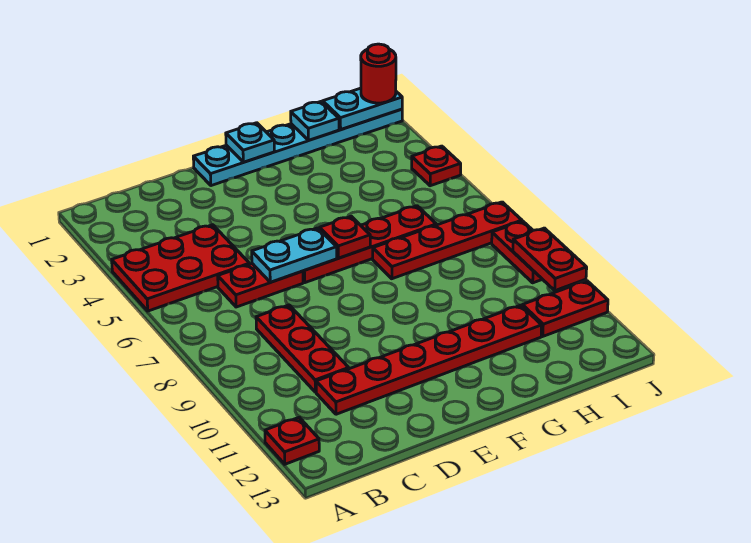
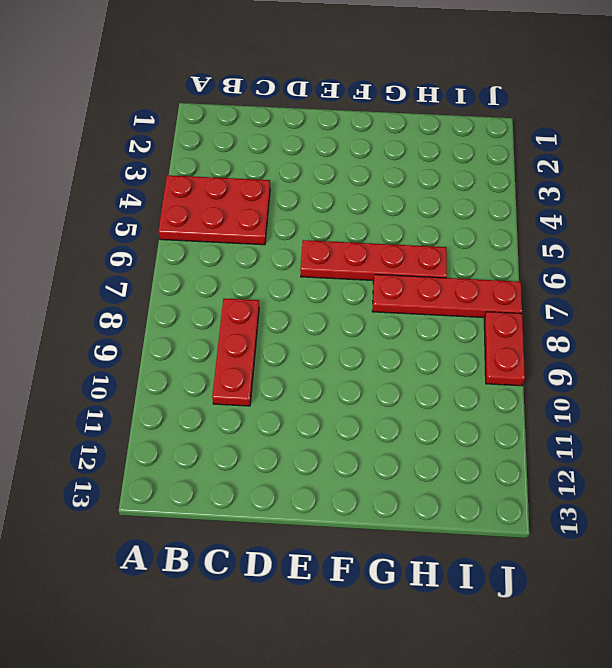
none -> red plate A12 level 1
none -> red plate C6:D6 level 1
none -> red plate C11:H11 level 1

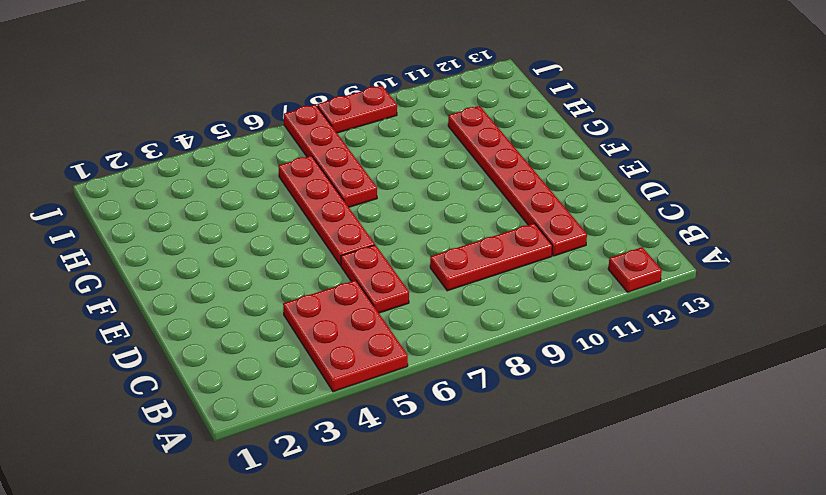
none -> cyan plate E1:J1 level 1
none -> red plate I11:J11 level 1
none -> red plate J4 level 1

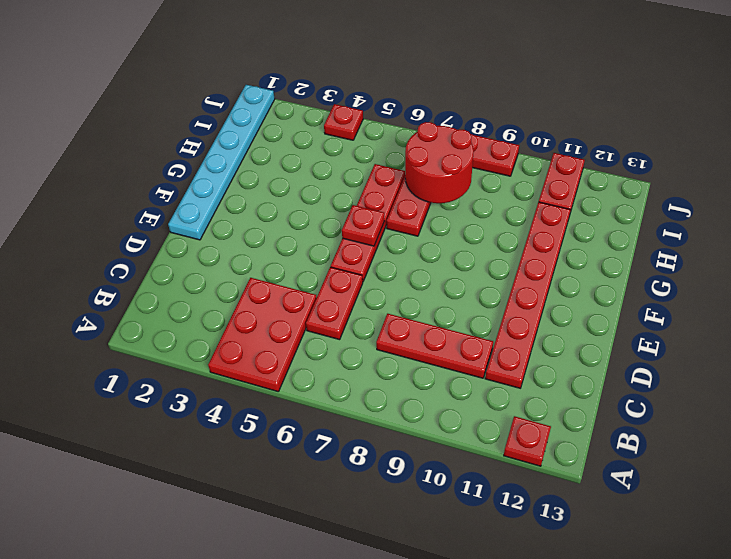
red round brick H7:I8 level 2 -> none
none -> cyan plate D6:E6 level 2
none -> cyan plate F1 level 2
none -> cyan plate H1 level 2

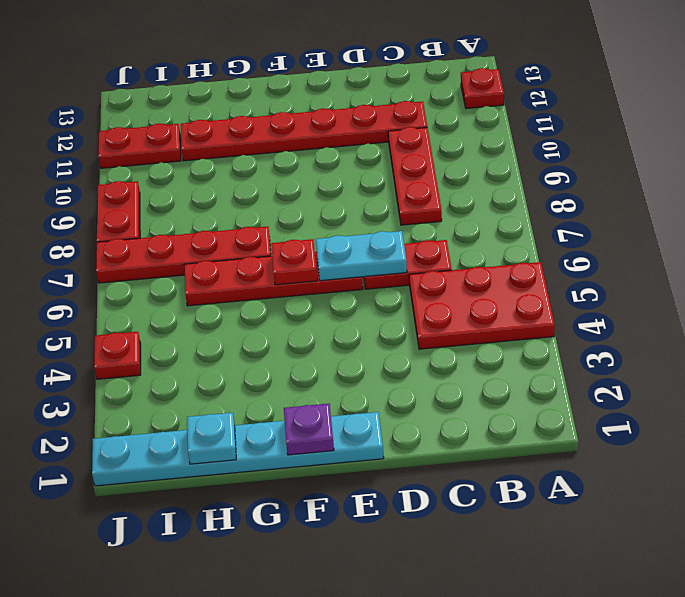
purple plate F1 level 2 -> cyan plate F1 level 2
none -> cyan plate I1:J1 level 2
none -> red plate J9:J10 level 2
none -> red round brick J1 level 3

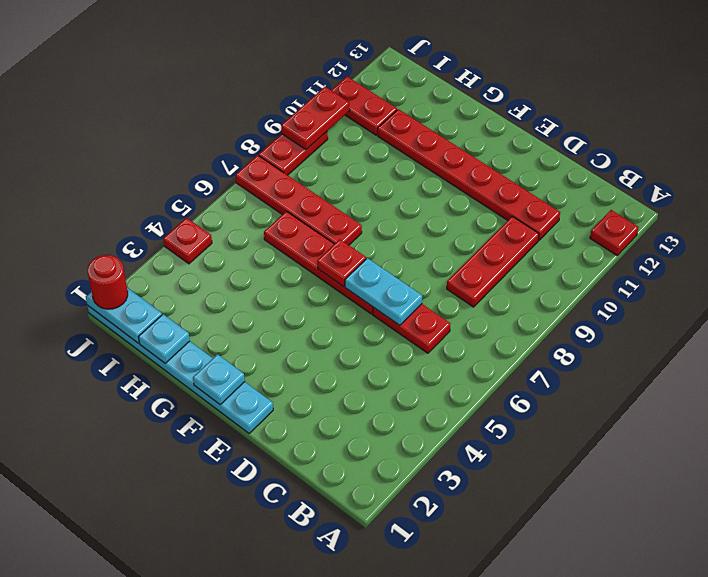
none -> red plate A4:C5 level 1

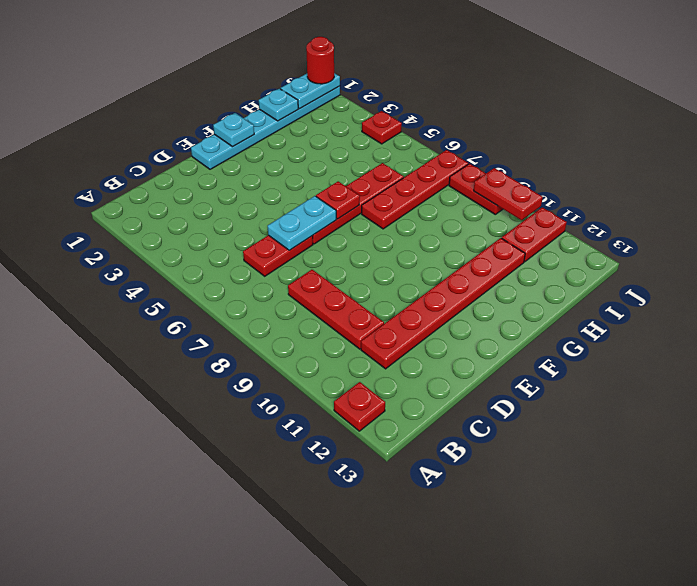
none -> red plate A4:C5 level 1

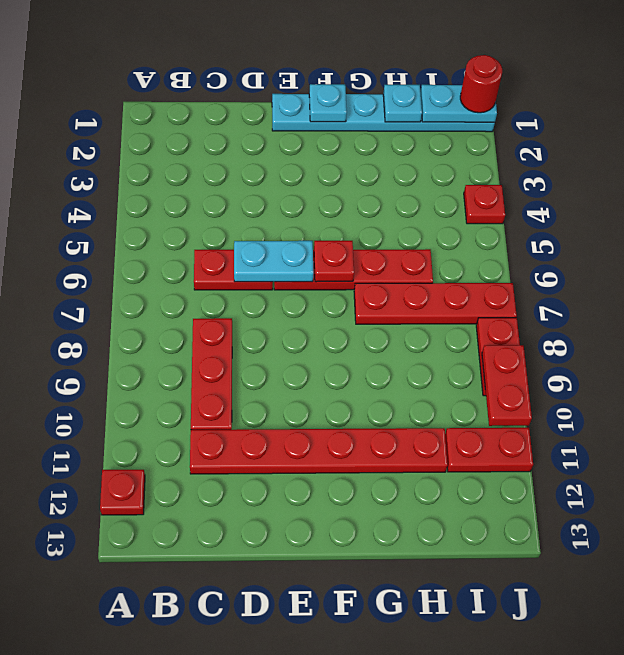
none -> red plate A4:C5 level 1

